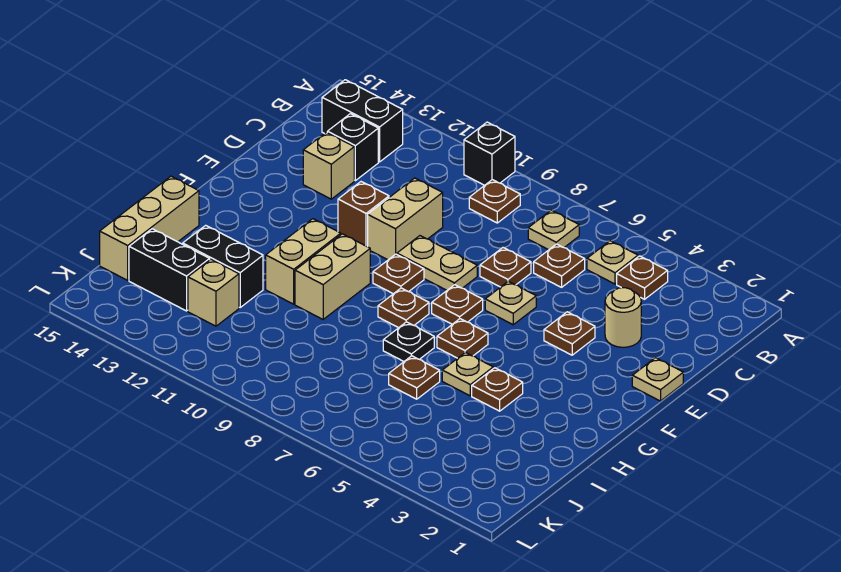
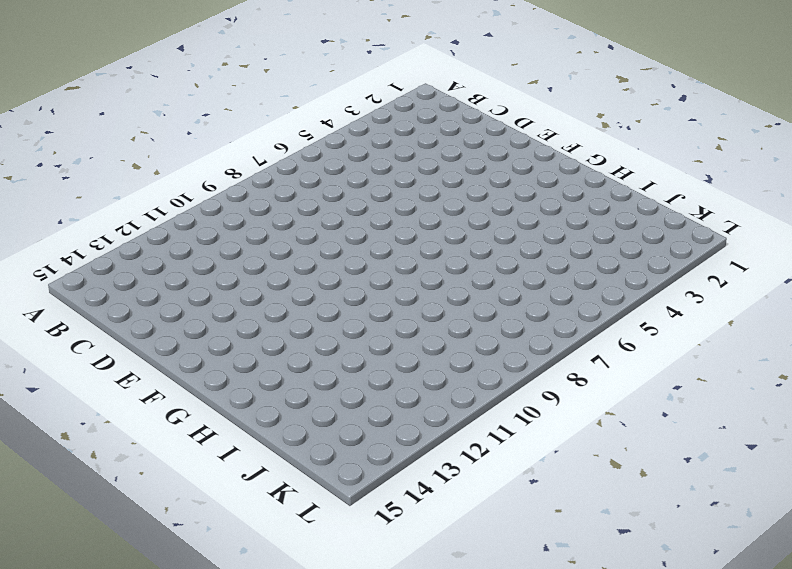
none -> black brick A10 level 1
none -> brown plate B4 level 1
none -> tan plate B5 level 1
none -> tan plate B7 level 1

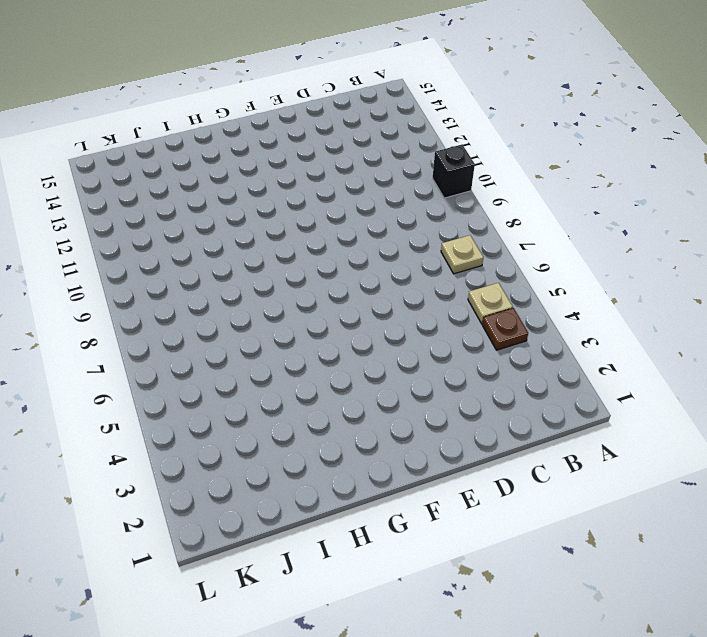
none -> brown plate B9 level 1
none -> black brick B13:B14 level 1
none -> brown plate C6 level 1
none -> black brick C13 level 1

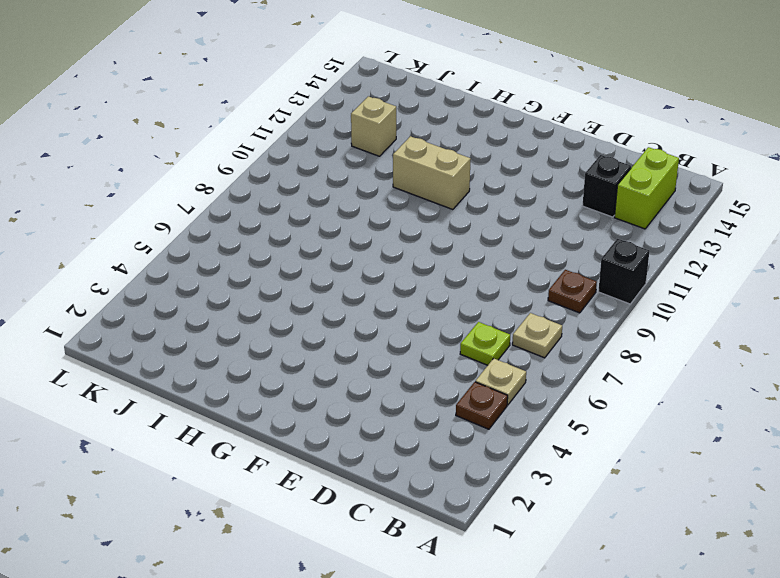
lime brick B13:B14 level 1 -> black brick B13:B14 level 1
lime plate C6 level 1 -> brown plate C6 level 1
none -> tan round brick D3 level 1
none -> brown plate D7 level 1
none -> tan brick D10:E10 level 1
none -> tan brick D13 level 1

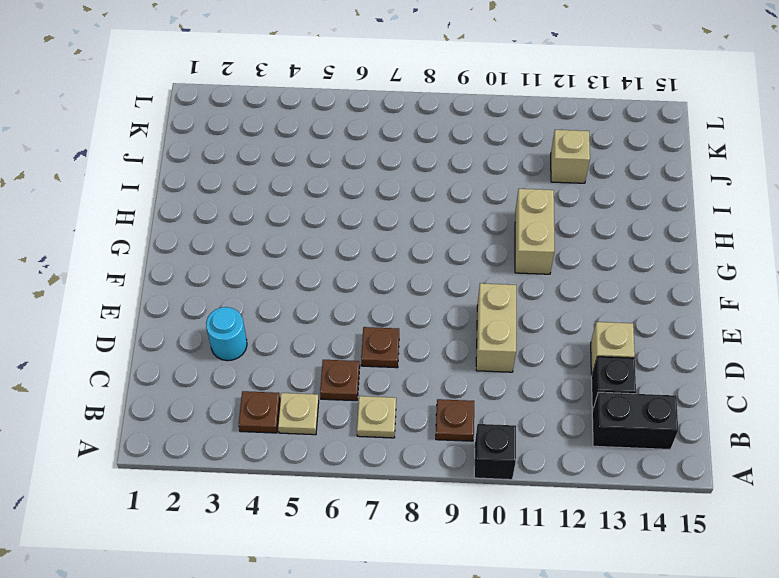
cyan round brick D3 level 1 -> tan round brick D3 level 1
none -> tan plate E1 level 1
none -> brown plate E4 level 1
none -> tan plate E6 level 1
none -> tan plate E8:E9 level 1

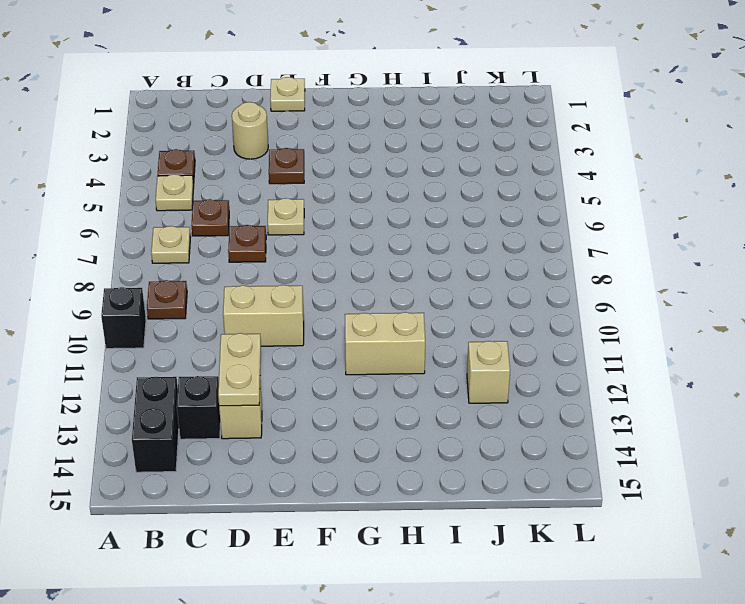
tan plate D12:D13 level 2 -> tan plate E8:E9 level 1
none -> brown brick E11 level 1
none -> brown plate F7 level 1
none -> brown plate F9 level 1
none -> brown plate G6 level 1

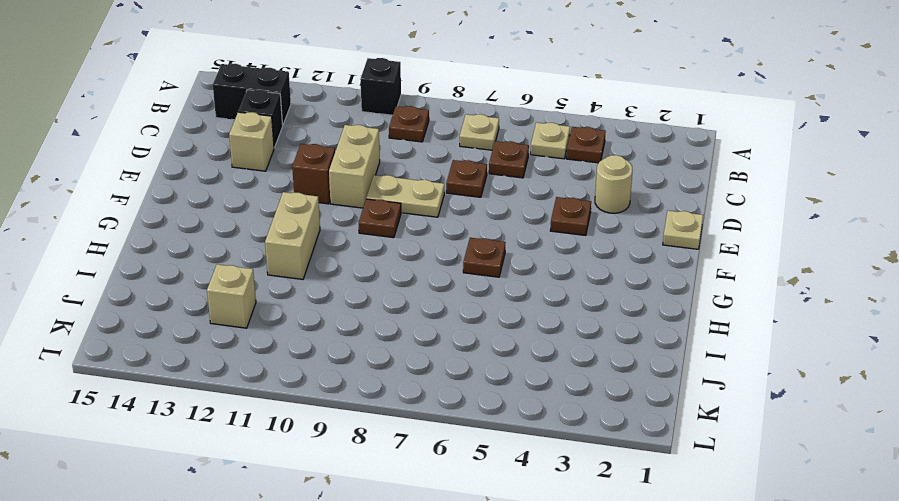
none -> tan plate E6 level 1
none -> brown plate F7 level 1
none -> brown plate G8 level 1
none -> tan brick G10:H10 level 1

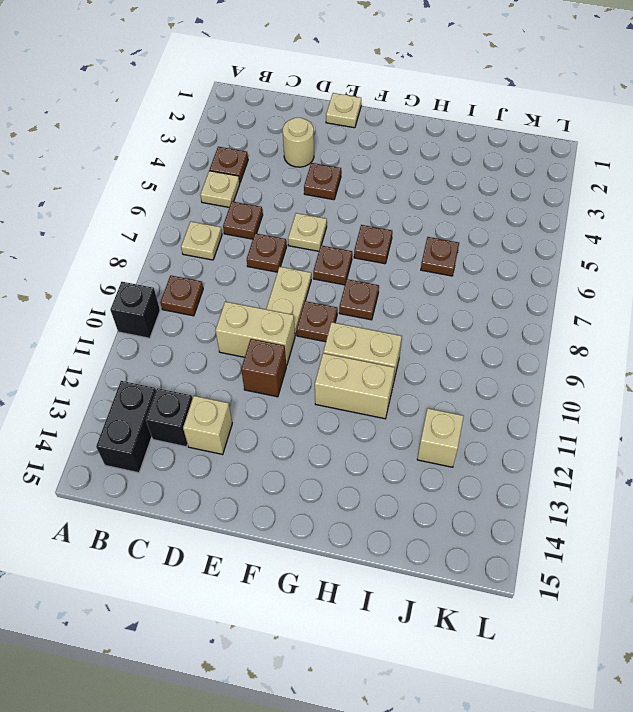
none -> brown plate H4 level 1
none -> tan plate H5 level 1
none -> black plate H7 level 1
none -> tan brick H15:J15 level 1

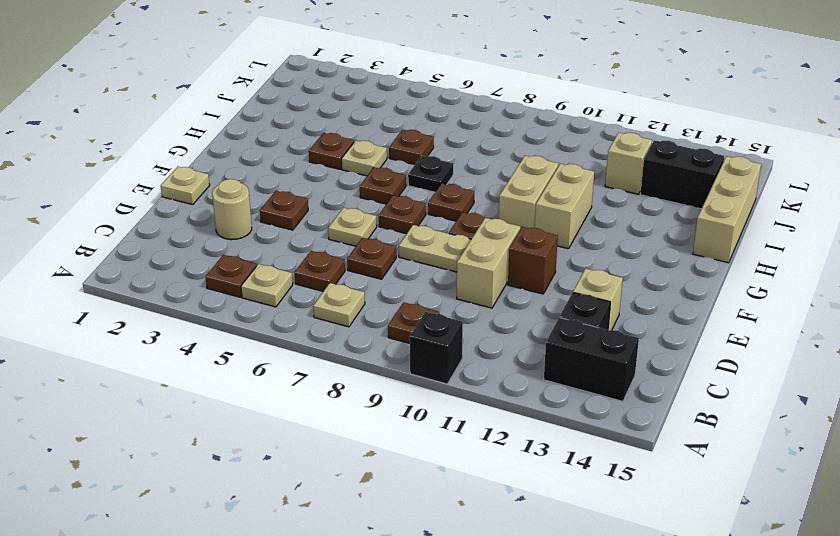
none -> black brick I12:I13 level 1

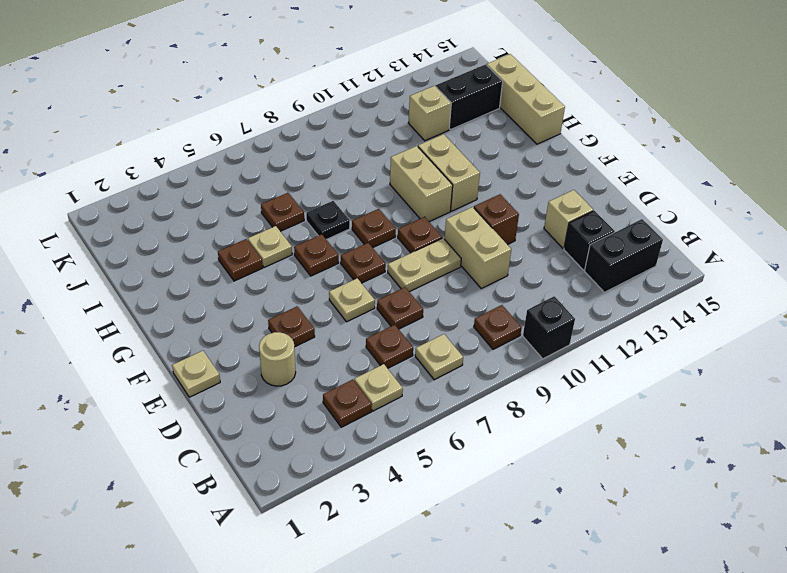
none -> black brick I12:I13 level 1

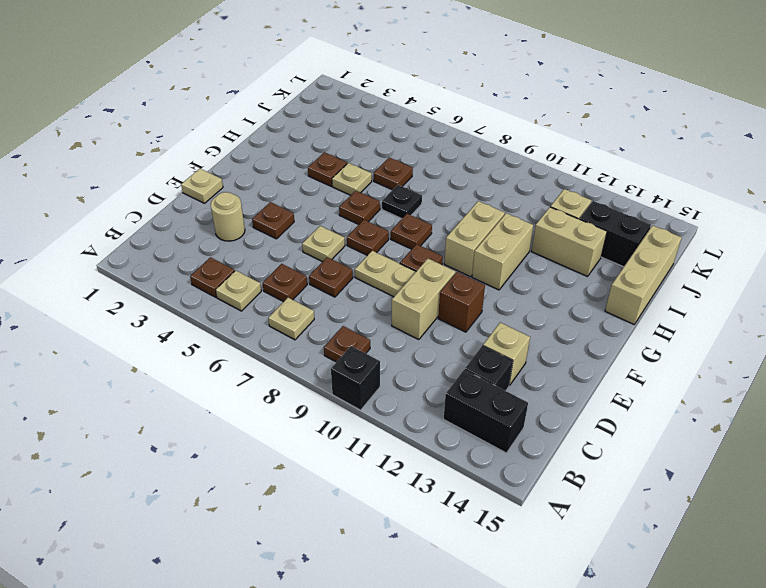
tan brick I12:I13 level 1 -> black brick I12:I13 level 1

